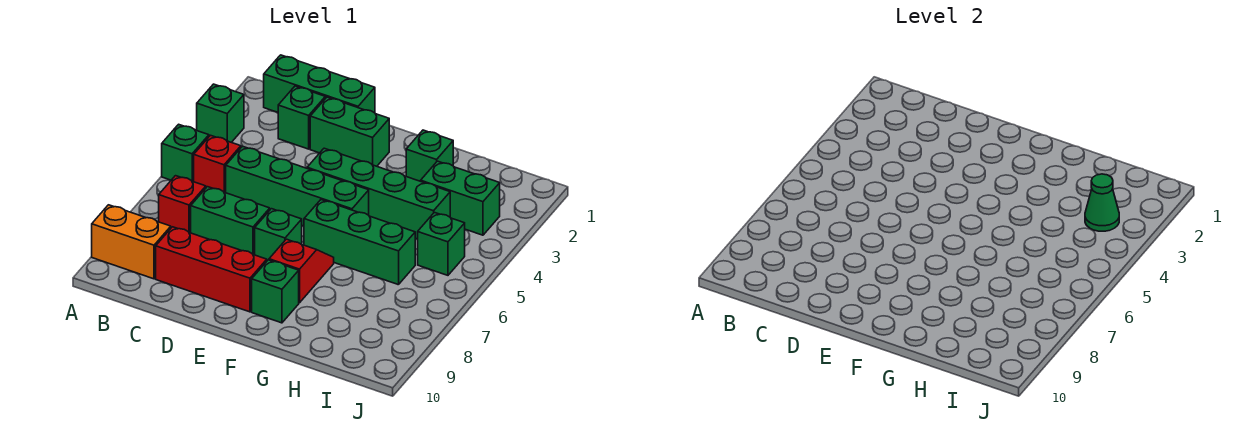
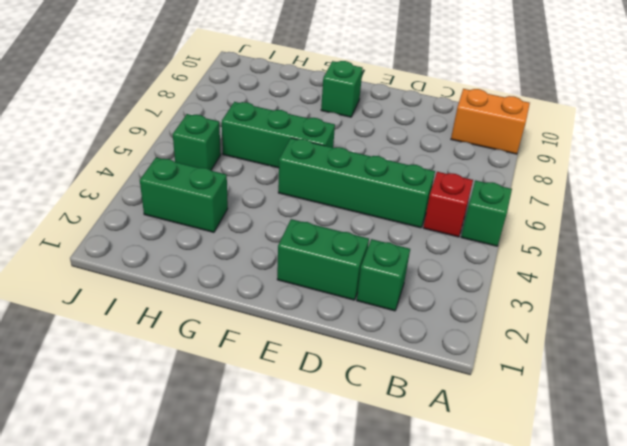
none -> green brick A3 level 1
none -> green brick B1:D1 level 1
none -> red brick B7 level 1

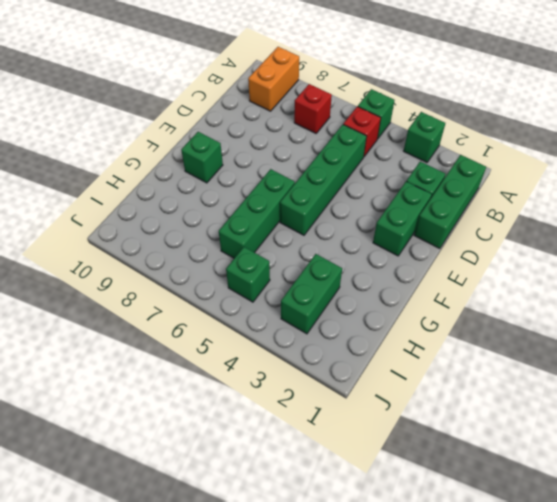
none -> green brick C7:D7 level 1
none -> red brick C9:E9 level 1
none -> green brick E4:H4 level 1

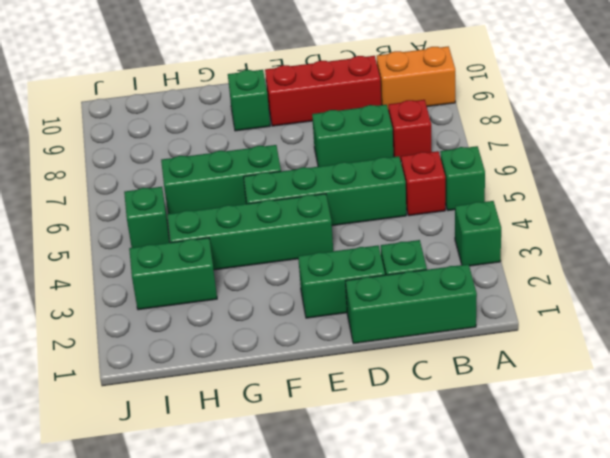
none -> green brick E7 level 1
none -> red slope F7:F8 level 1 top 8
none -> green brick G2 level 1

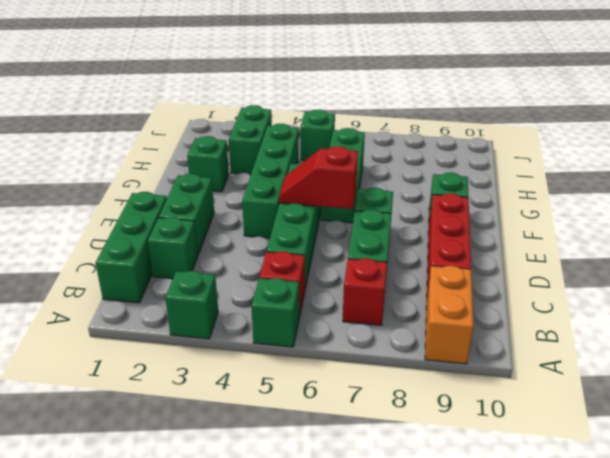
red slope E5:E6 level 2 top 6 -> red slope F7:F8 level 1 top 8
none -> green cone I3 level 2

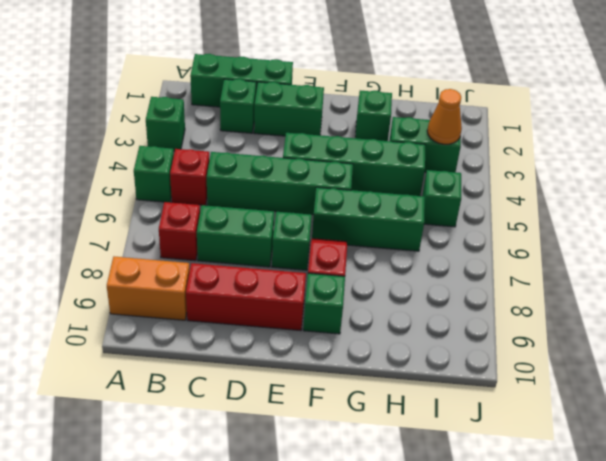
orange cone I3 level 2 -> green cone I3 level 2

